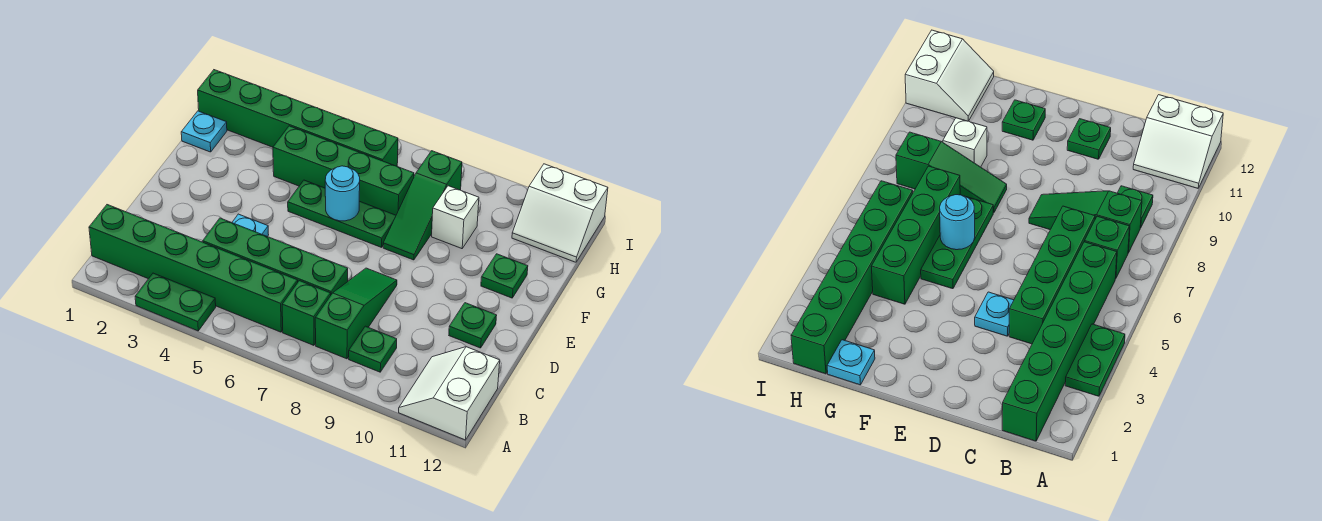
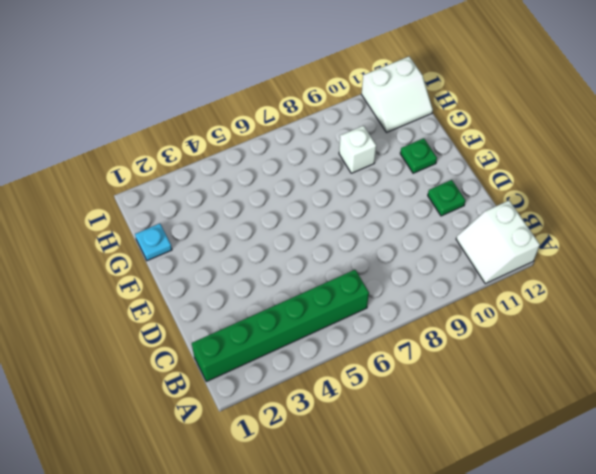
none -> green plate A3:A4 level 1
none -> green brick B7 level 1
none -> green slope B8:D8 level 1 top B

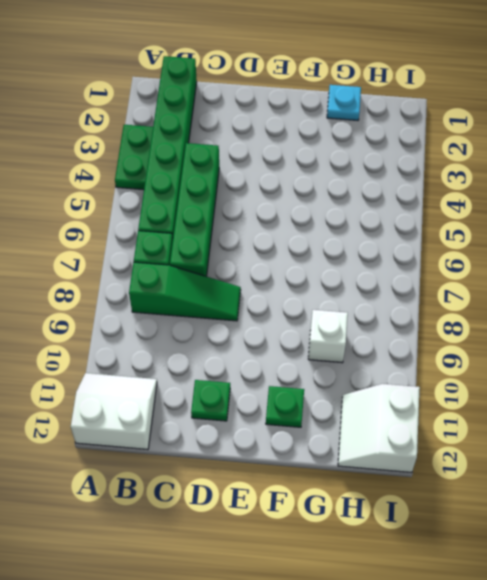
none -> green plate B9 level 1
none -> cyan plate D4 level 1
none -> green plate F5:F7 level 1

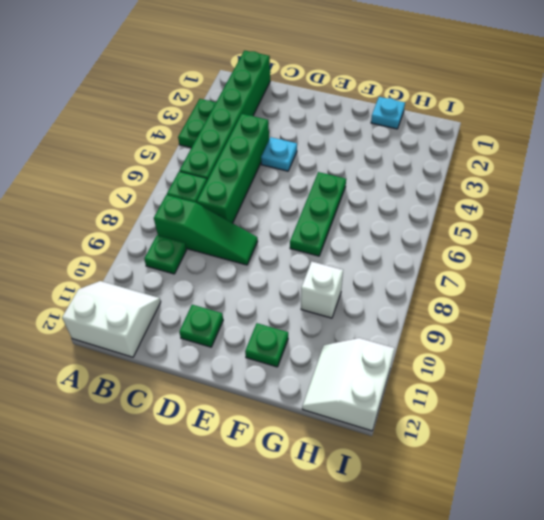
none -> green slope F8:H8 level 1 top H
none -> green brick G4:G7 level 1
none -> green brick H1:H6 level 1

